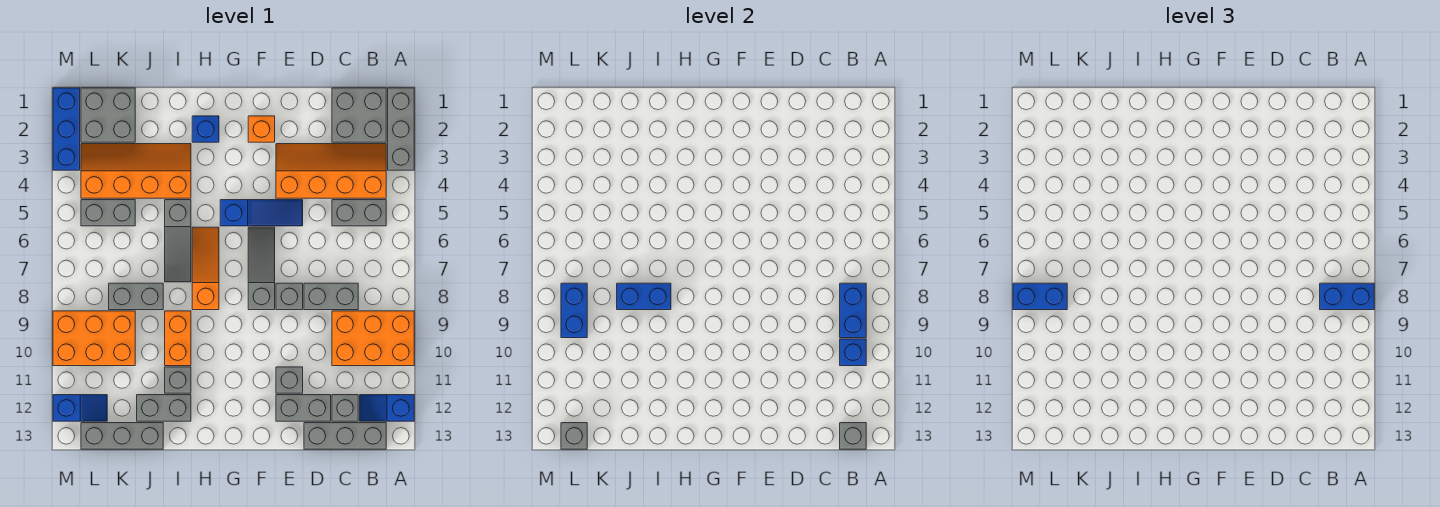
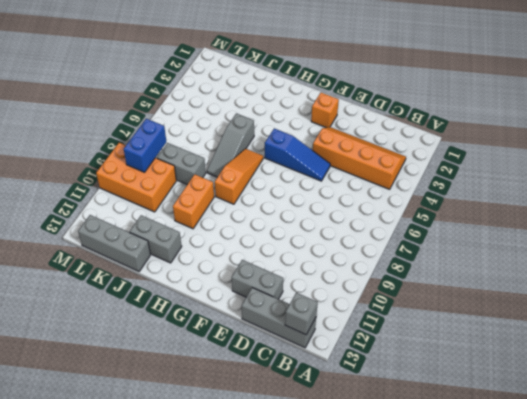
none -> grey brick A1:A3 level 1
none -> orange brick A9:C10 level 1
none -> blue slope A12:B12 level 1 top A
none -> grey brick B1:C2 level 1

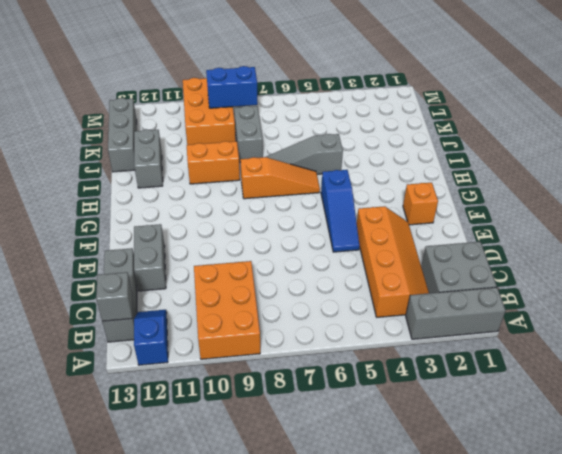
none -> grey brick B5:C5 level 1
none -> grey brick C8:D8 level 1
none -> grey brick C12 level 1
none -> grey brick E8 level 1

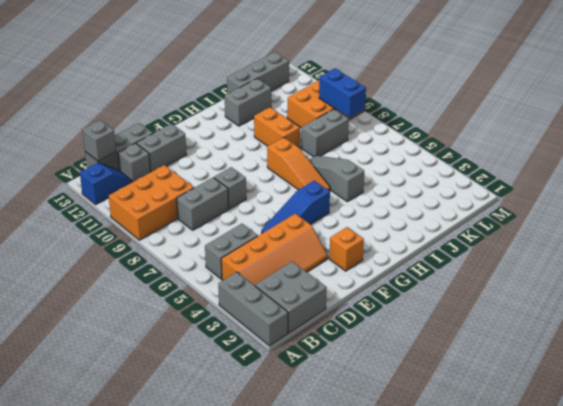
none -> grey brick E11 level 1
none -> grey slope F6:F8 level 1 top 8
none -> blue brick H2 level 1
none -> orange slope I3:L4 level 1 top 4

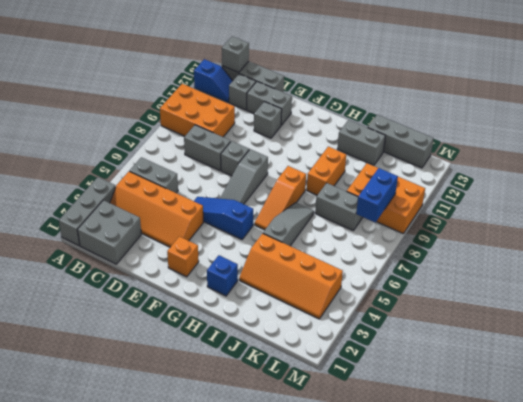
none -> grey brick I11 level 1
none -> grey brick K1:L2 level 1
none -> grey brick K5:L5 level 1
none -> blue slope L12:M12 level 1 top M

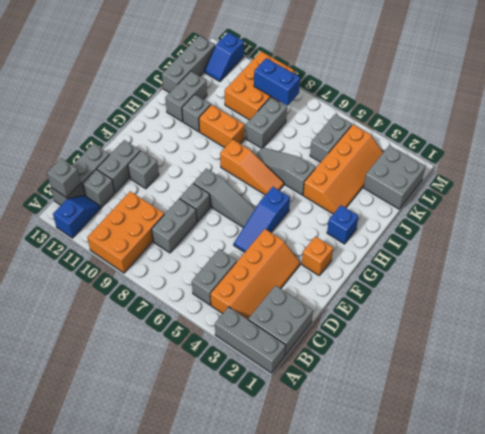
none -> blue brick M1:M3 level 1
none -> blue brick B8:B9 level 2
none -> blue brick B10 level 2
none -> blue brick I8:J8 level 2

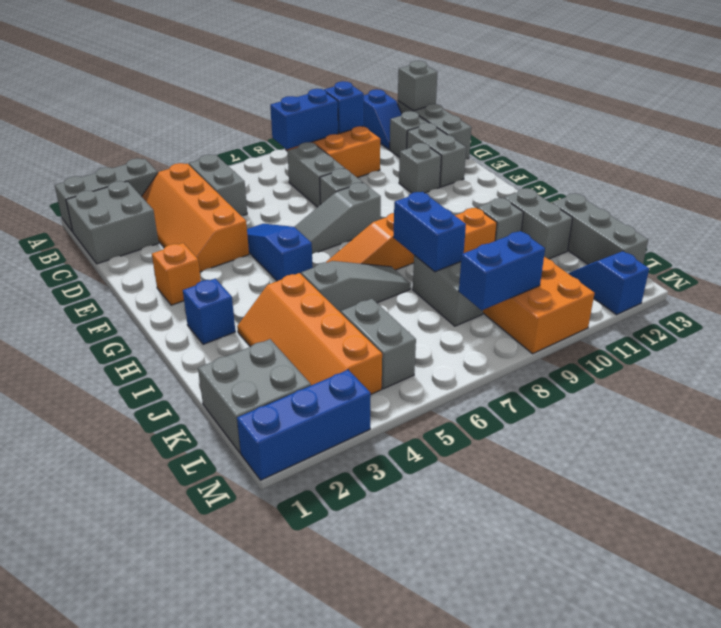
none -> grey brick L13 level 2
none -> blue brick A8:B8 level 3
none -> blue brick L8:M8 level 3

